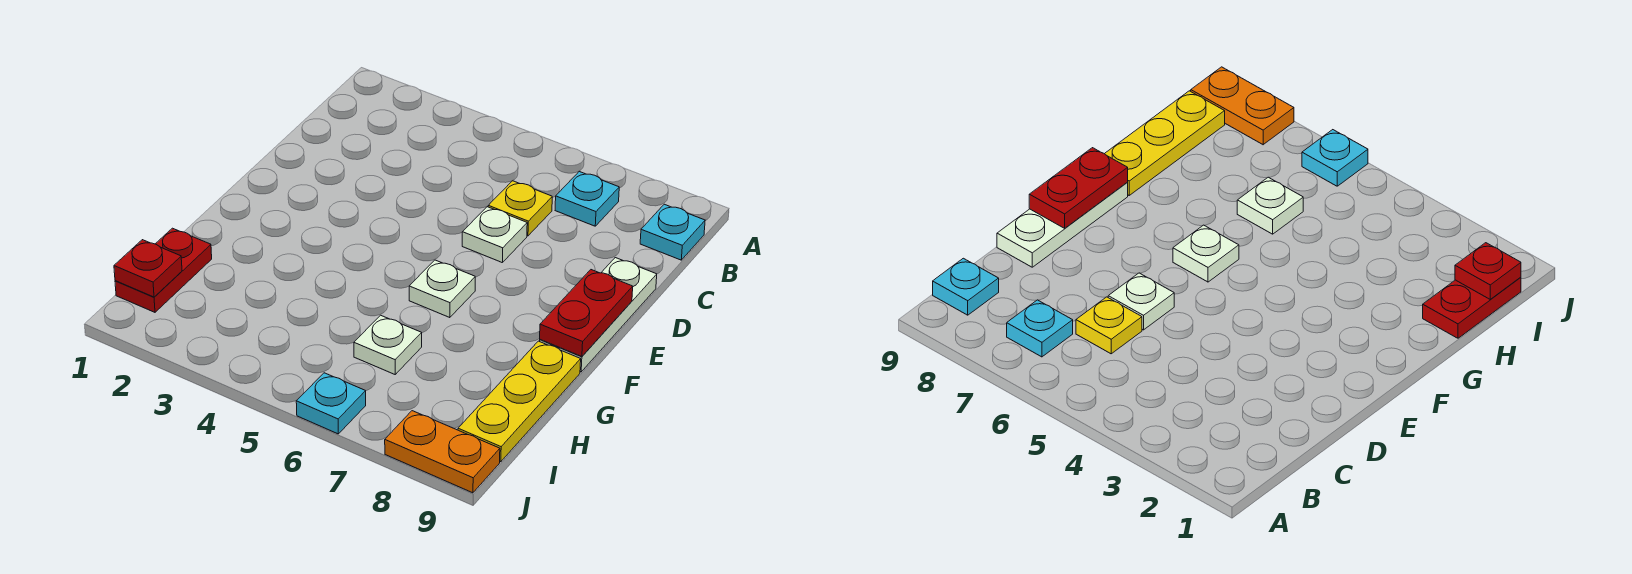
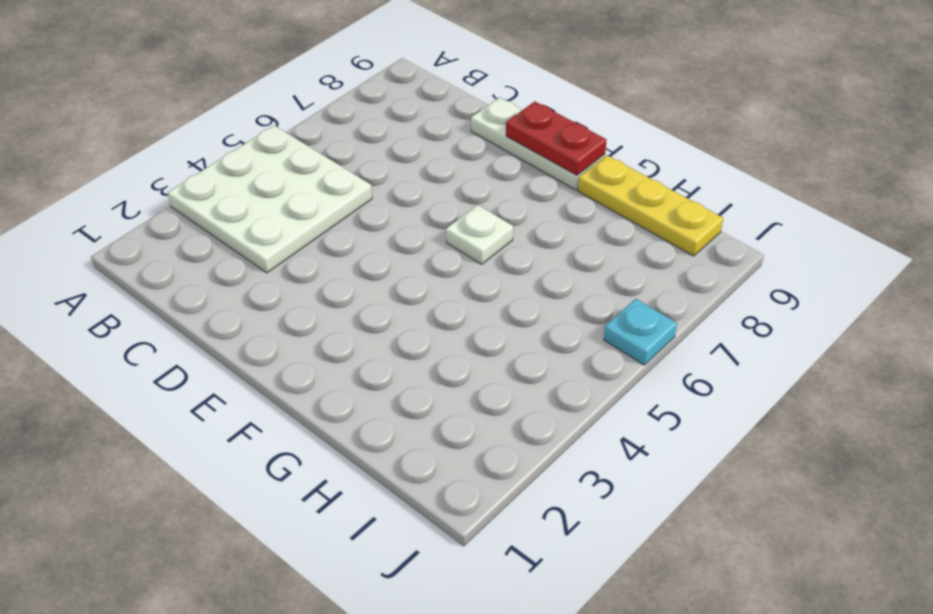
white plate A3:C5 level 1 -> none
none -> cyan plate B7 level 1
none -> cyan plate B9 level 1
none -> yellow plate C6 level 1

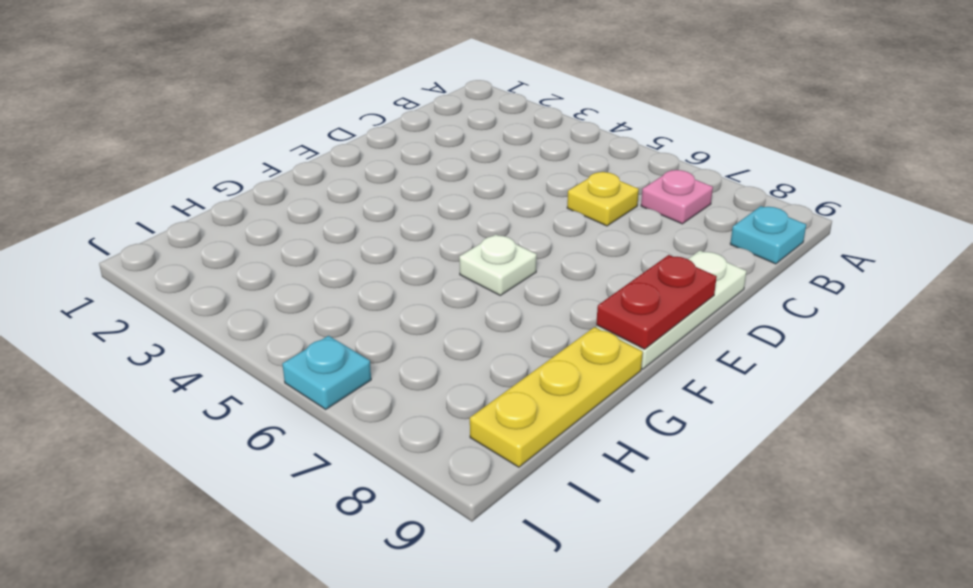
pink plate B7 level 1 -> cyan plate B7 level 1
none -> white plate D6 level 1
none -> red plate H1:I1 level 1
none -> white plate H6 level 1

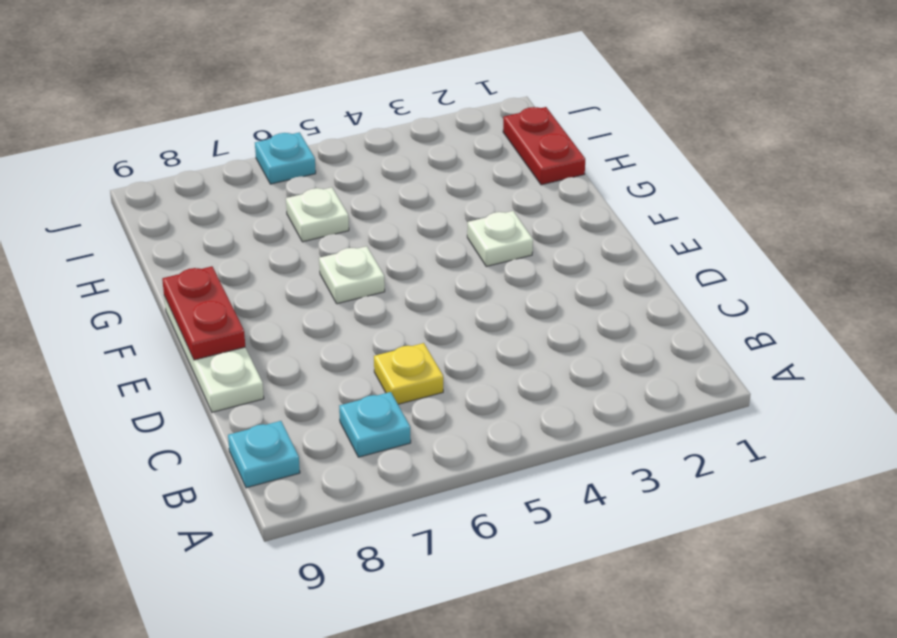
white plate F3 level 1 -> white plate D6 level 1
none -> yellow plate G9:I9 level 1
none -> orange plate J8:J9 level 1
none -> red plate I1 level 2

